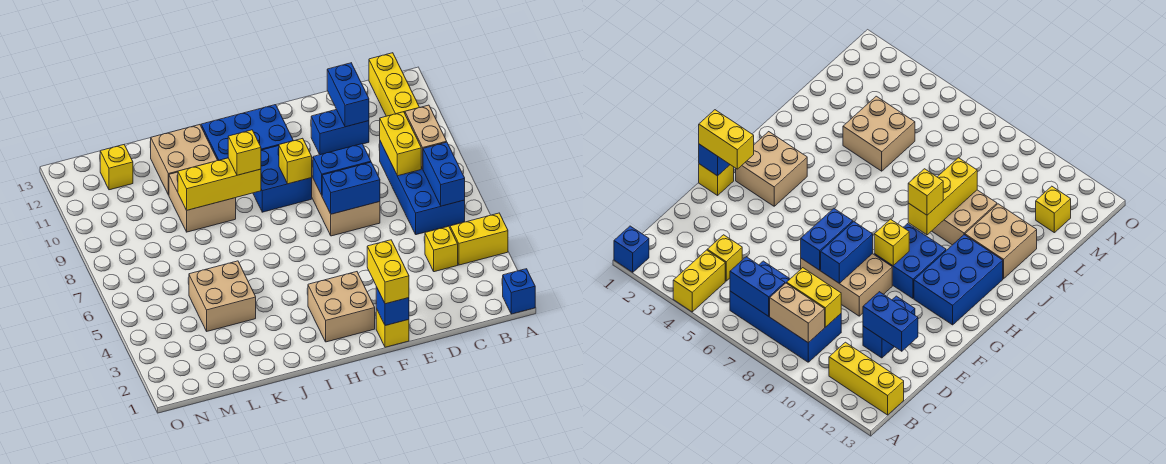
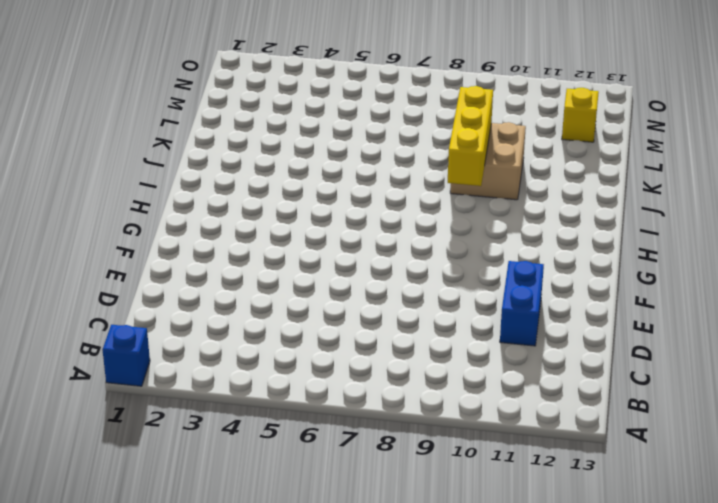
none -> yellow brick A4:B4 level 1
none -> blue brick B6:C9 level 1
none -> yellow brick B11:B13 level 1

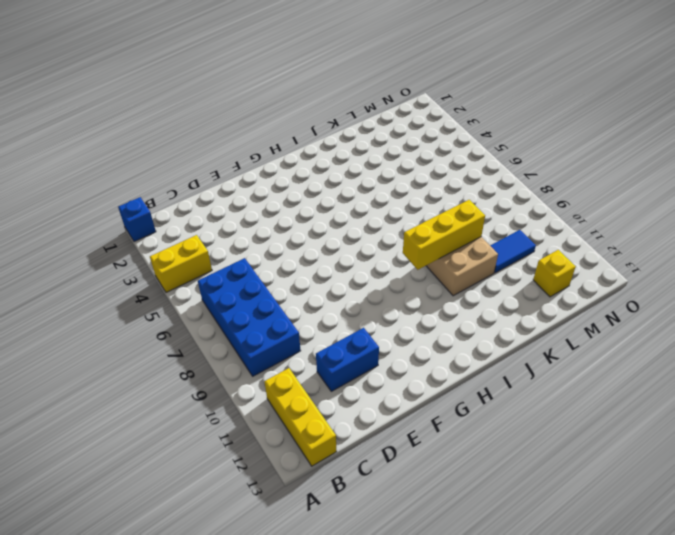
blue tile L10:M10 level 1 -> none
none -> yellow brick C4 level 1
none -> tan brick E7:F9 level 1
none -> yellow brick F1 level 1

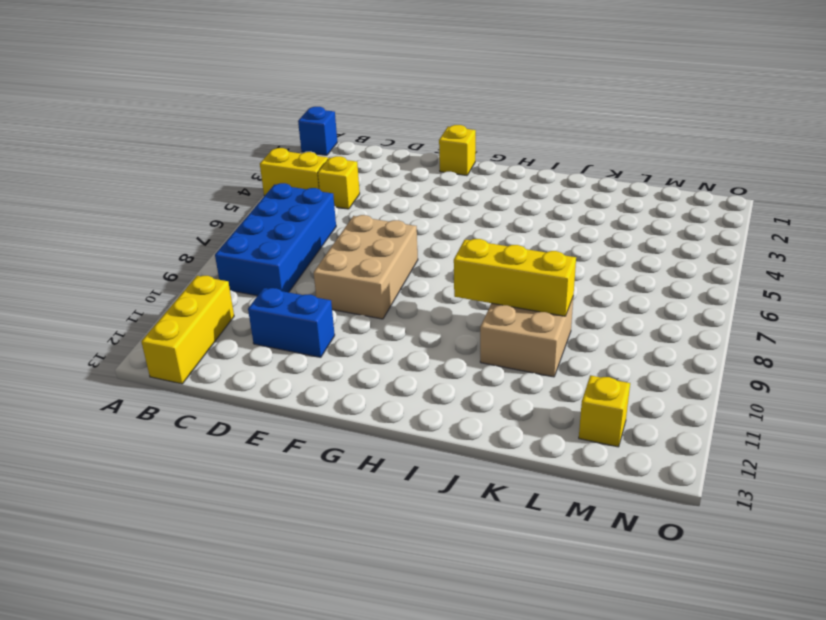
none -> tan brick G2:H3 level 1
none -> blue brick G9:H10 level 1
none -> blue brick G11:I12 level 1

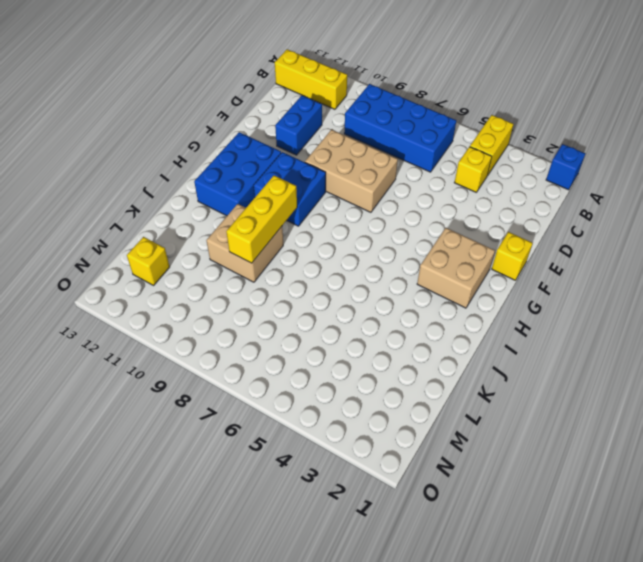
none -> tan brick J11:K12 level 1
none -> tan brick K4:L5 level 1
none -> blue brick B6:B7 level 2

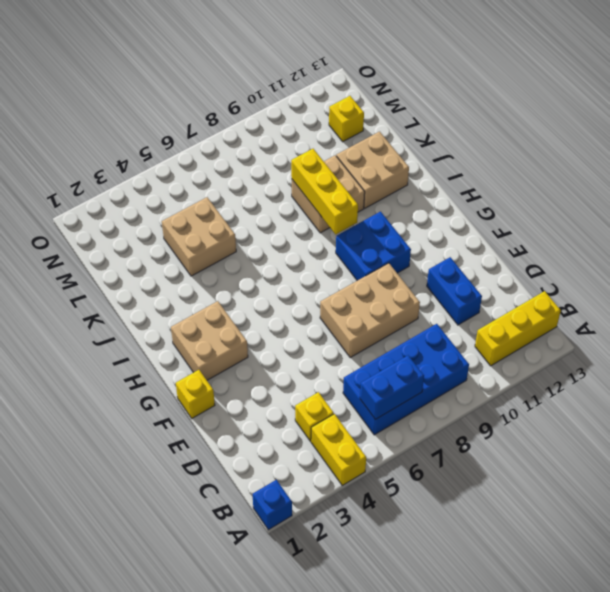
none -> blue brick G11:I12 level 1
none -> tan brick B8:B9 level 2
none -> yellow brick C8:C9 level 2

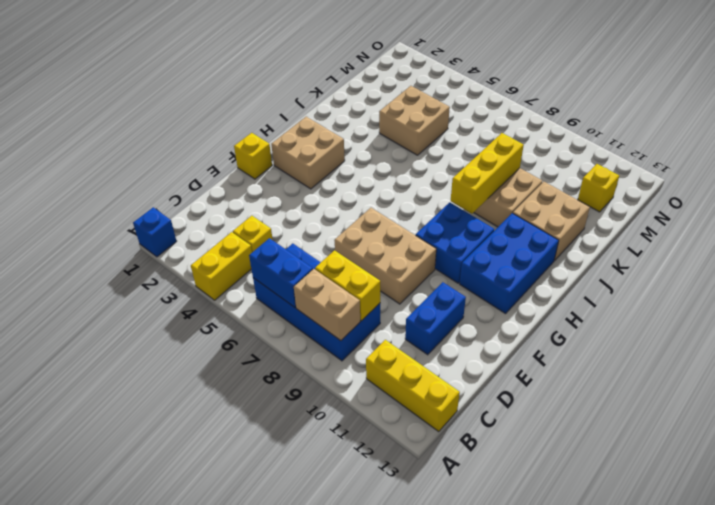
none -> blue brick D11:D12 level 2
none -> blue brick E7:F7 level 2
none -> blue brick E8:F8 level 2

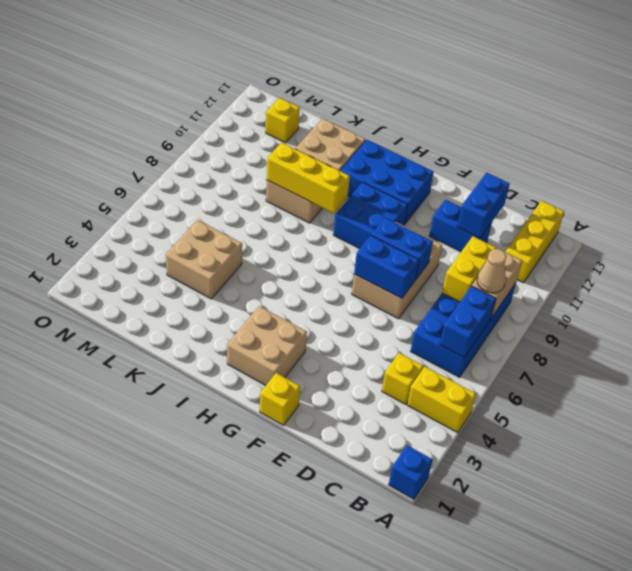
tan cone B8 level 3 -> none
none -> blue brick F1 level 2
none -> yellow brick G9 level 2
none -> yellow brick F1:F2 level 3

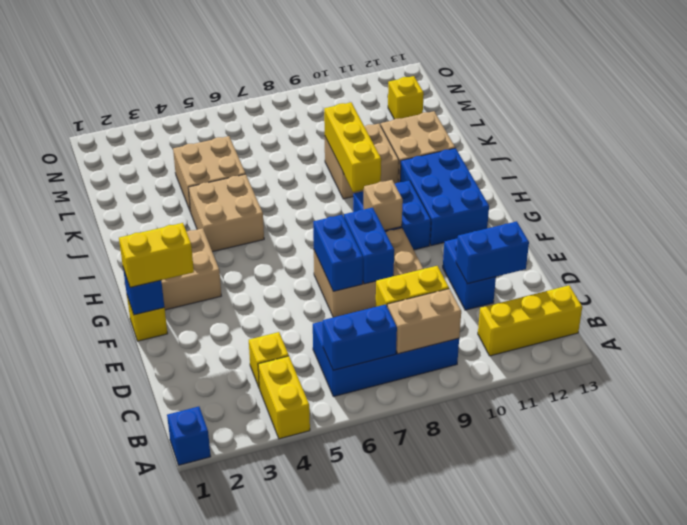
tan brick G9 level 2 -> yellow brick G9 level 2
tan brick I4:J5 level 1 -> none
none -> yellow brick I9 level 3

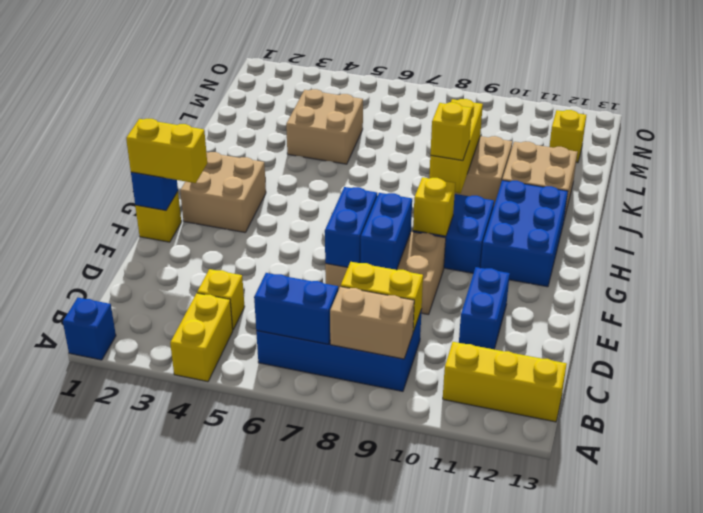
none -> blue brick D11:D12 level 2

